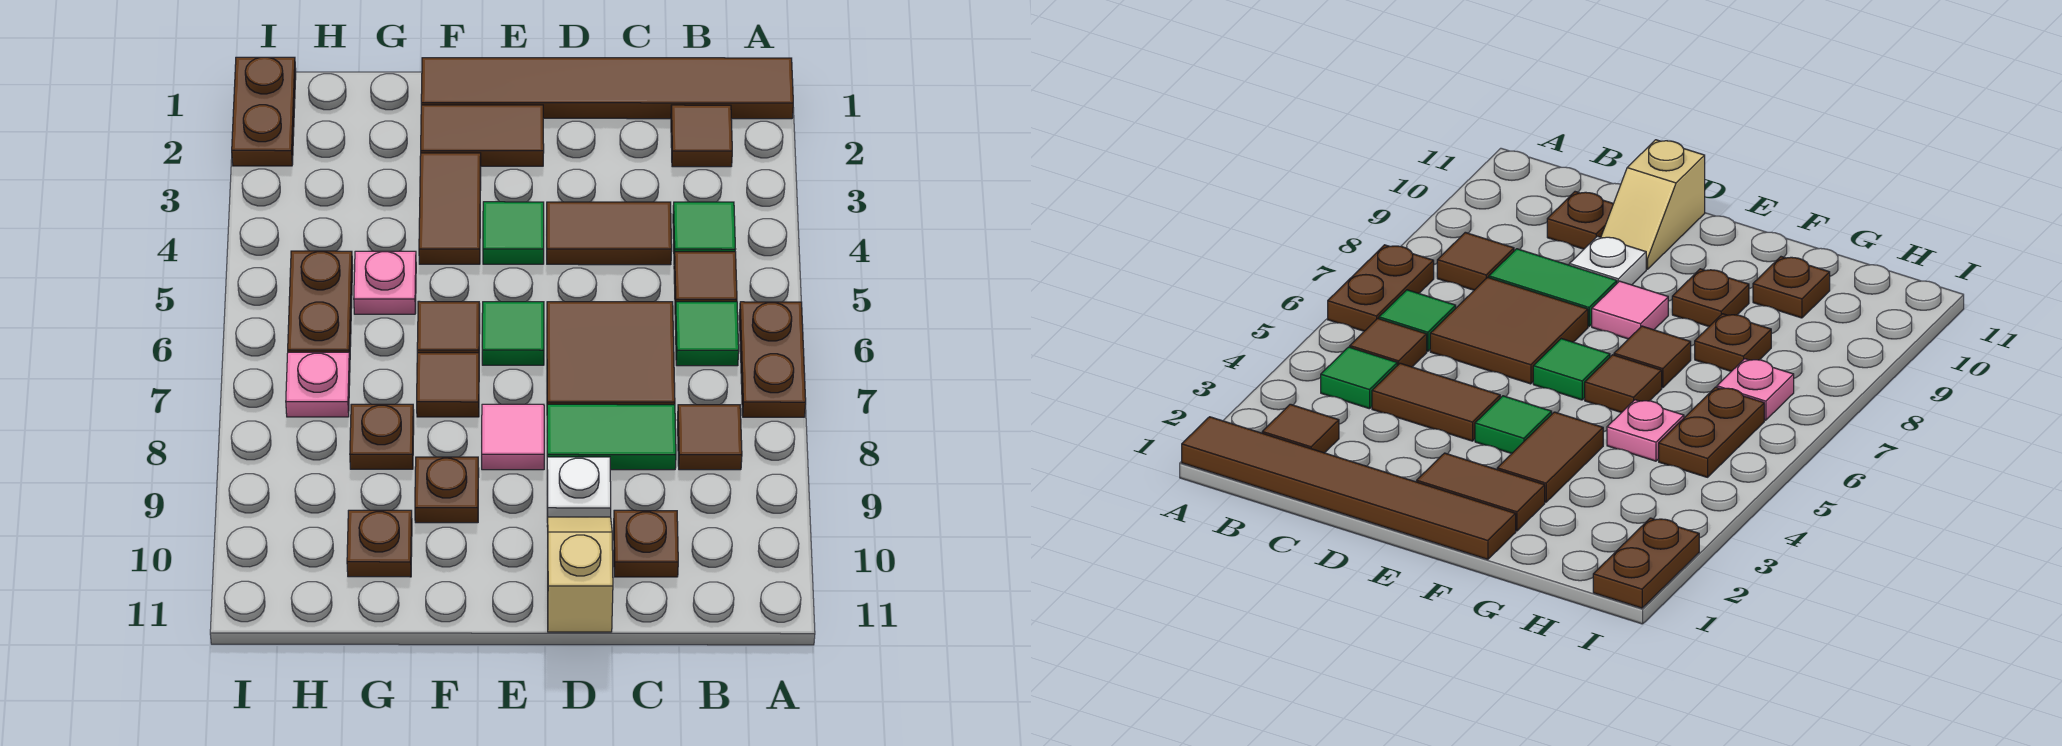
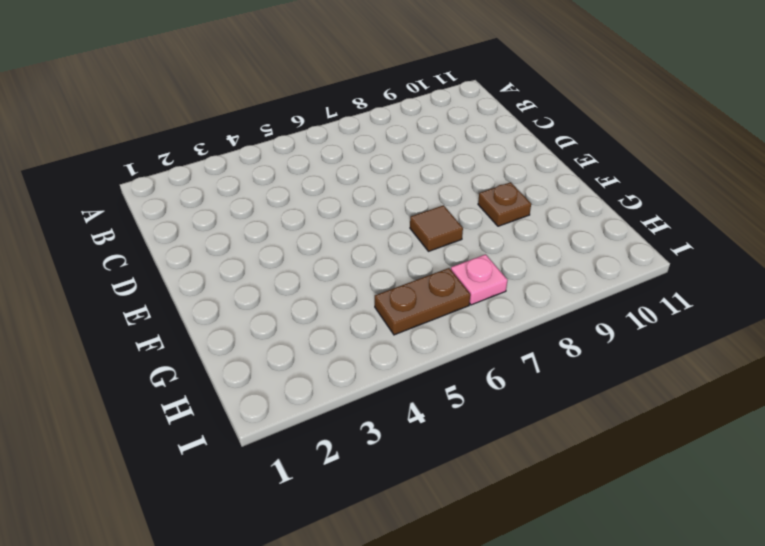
none -> brown tile A1:F1 level 1
none -> brown plate A6:A7 level 1
none -> brown tile B2 level 1

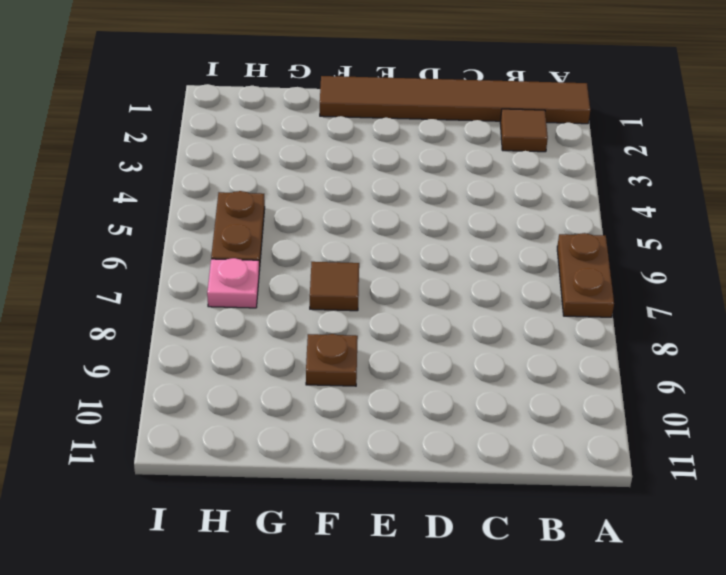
none -> green tile B4 level 1
none -> brown tile B5 level 1
none -> green tile B6 level 1

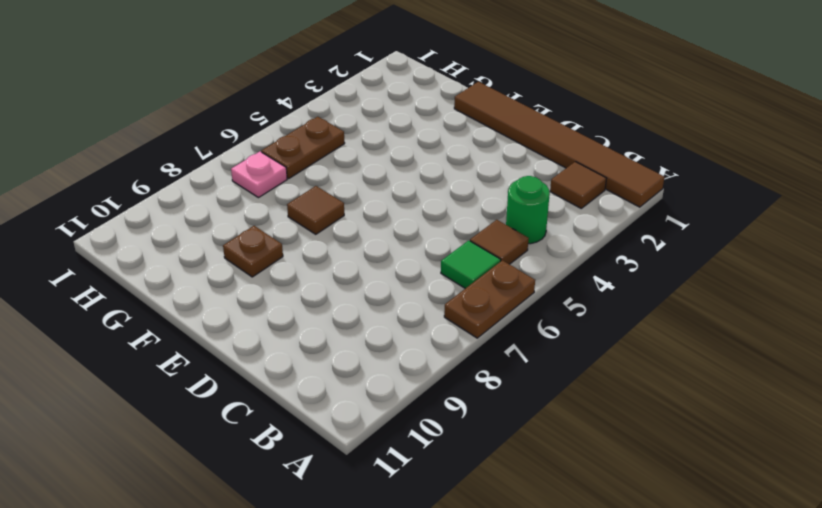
green round brick B4 level 1 -> green tile B4 level 1
none -> brown tile B8 level 1
none -> brown tile C4:D4 level 1
none -> brown tile C6:D7 level 1

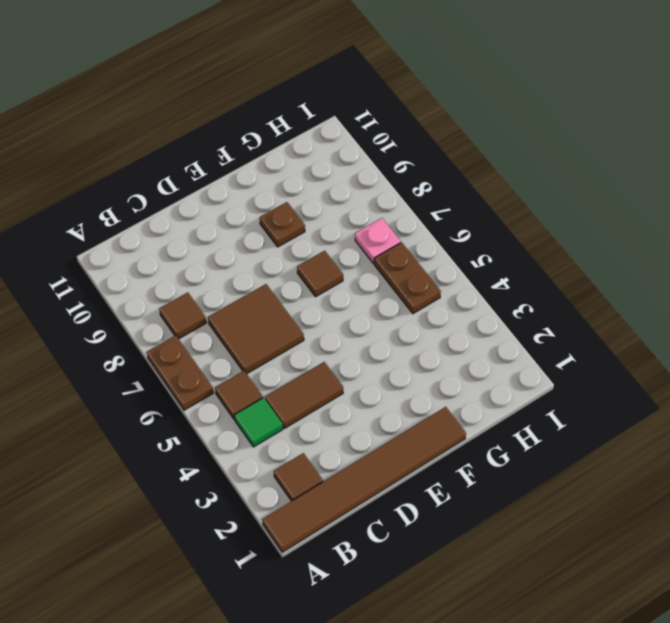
none -> green tile B6 level 1
none -> green tile C8:D8 level 1
none -> brown plate C10 level 1

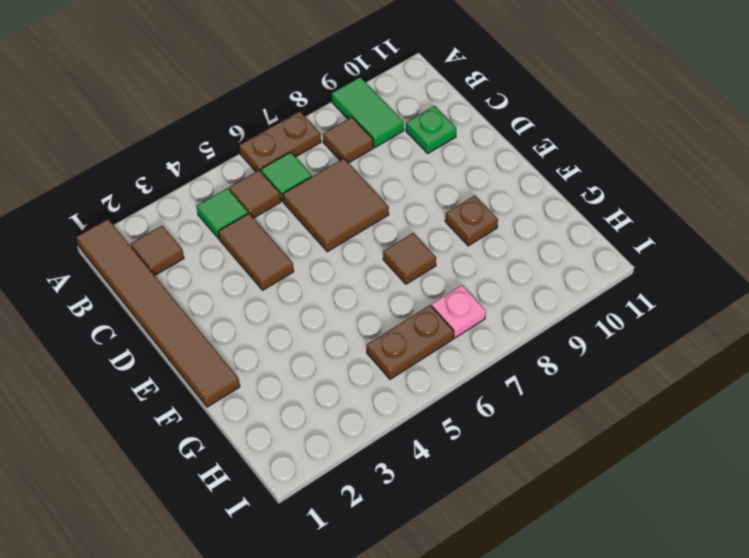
green tile A9:B9 level 1 -> green tile C8:D8 level 1
green plate C10 level 1 -> brown plate C10 level 1
none -> white plate D9 level 1
none -> tan slope D10:D11 level 1 top 11
none -> brown tile E2:F2 level 1

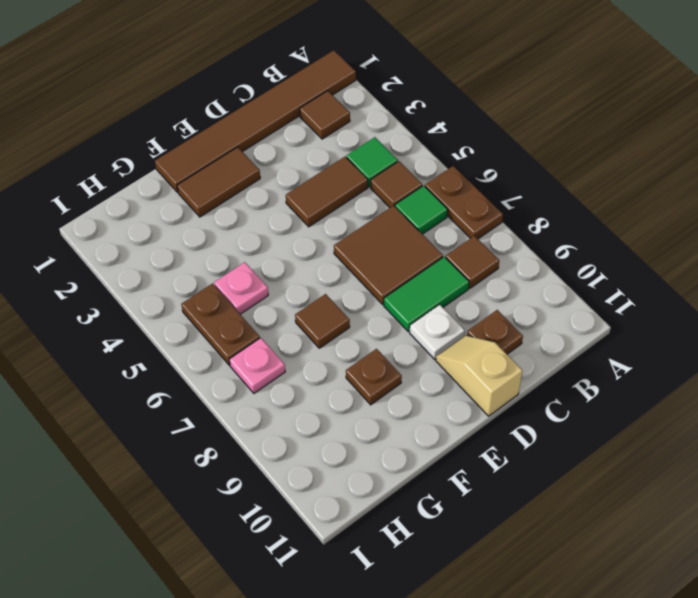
none -> green tile E4 level 1
none -> green tile E6 level 1
none -> pink tile E8 level 1

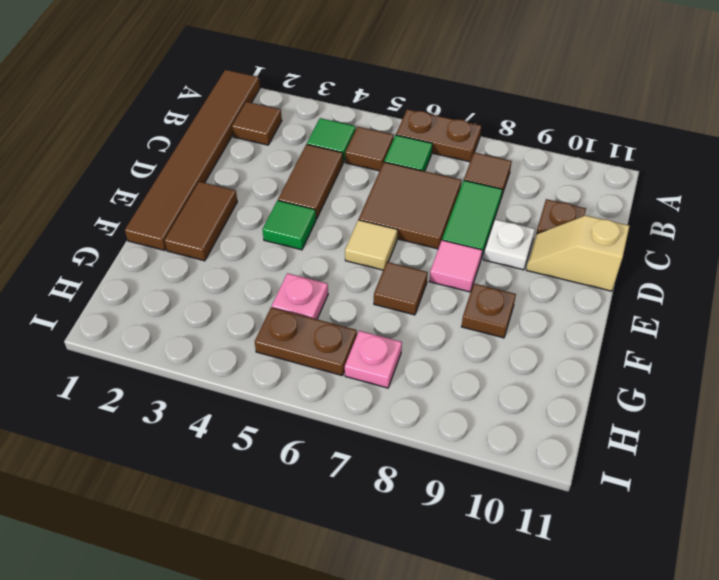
tan tile E6 level 1 -> green tile E6 level 1
none -> brown tile F3:F4 level 1
none -> brown tile F6 level 1
none -> brown plate G8 level 1

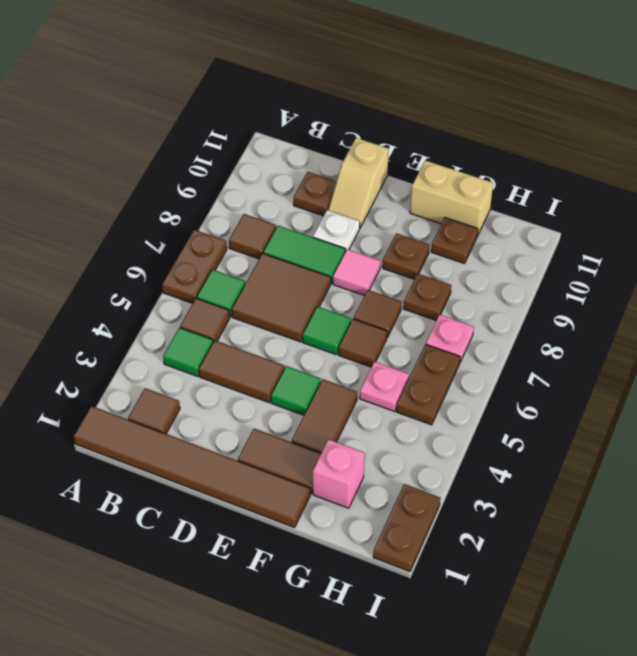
tan brick F11:G11 level 1 -> none
pink brick G2 level 1 -> none

